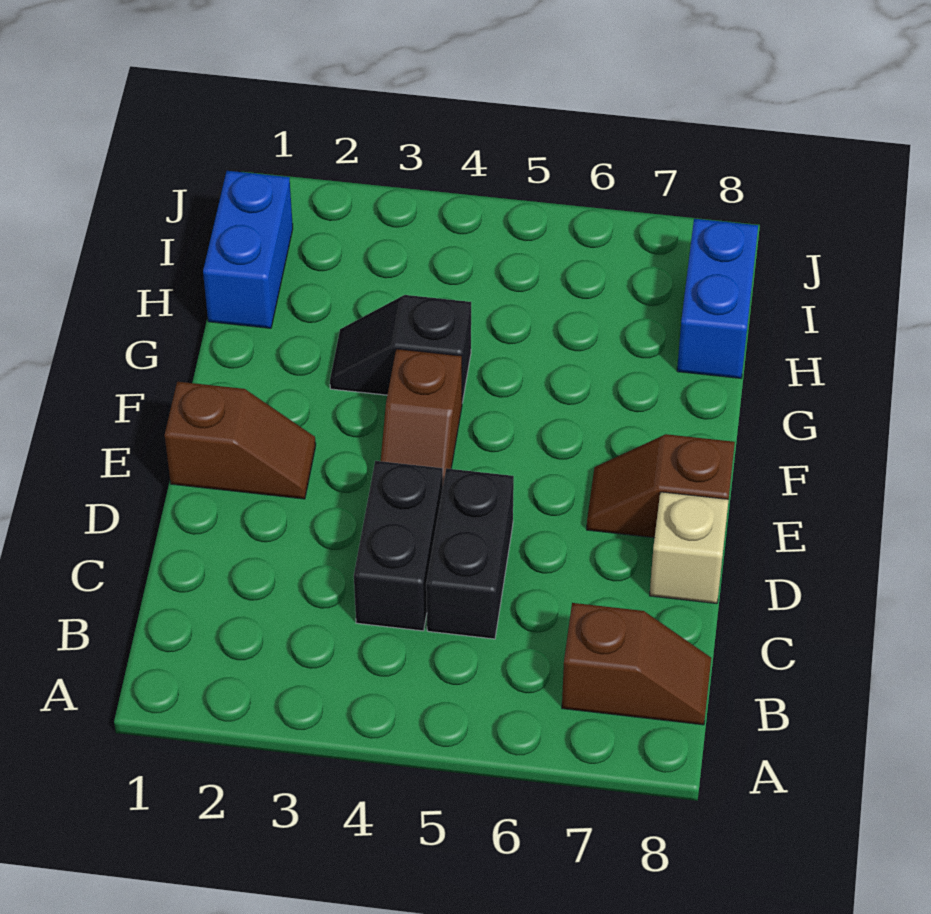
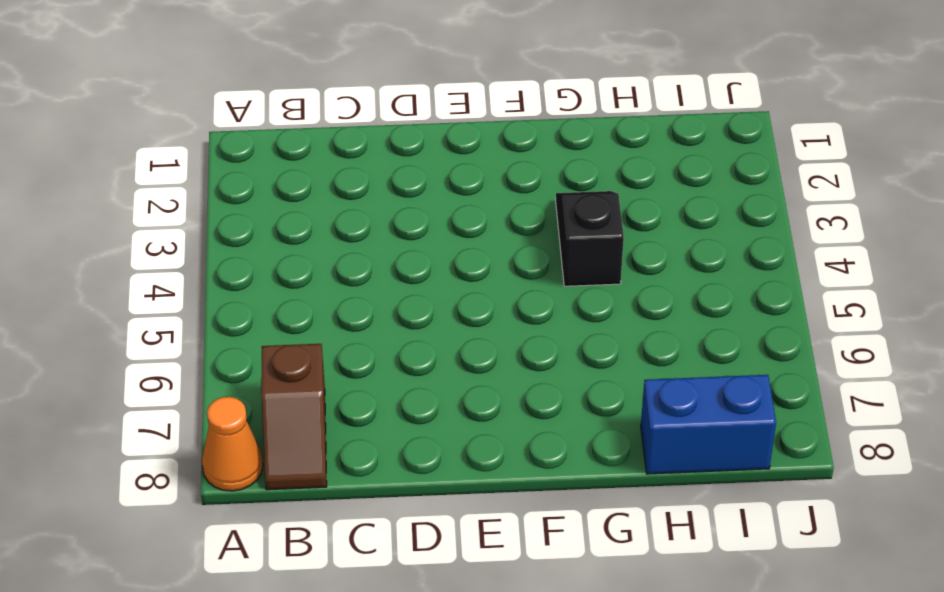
orange cone A8 level 1 -> none
none -> black brick C4:D4 level 1
none -> black brick C5:D5 level 1

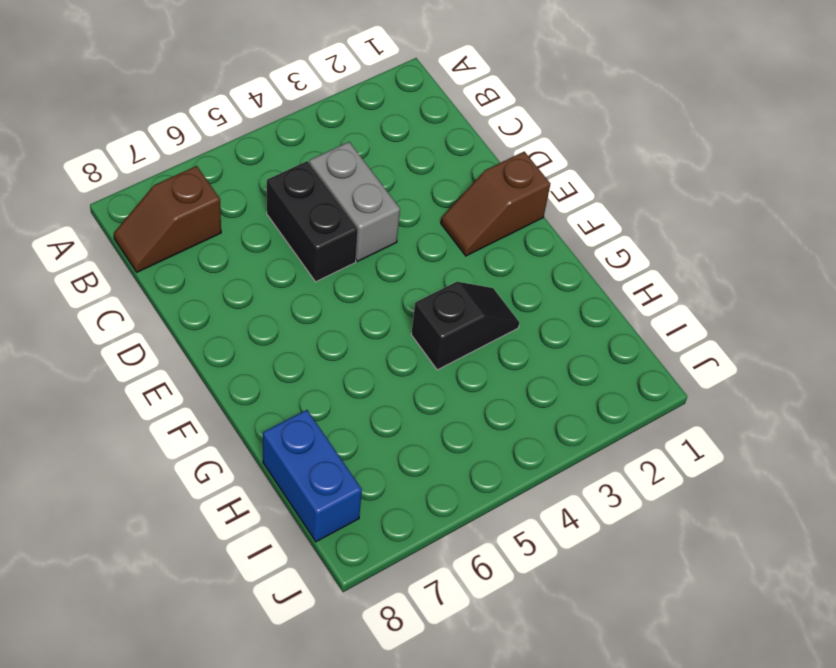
grey brick C4:D4 level 1 -> black brick C4:D4 level 1
none -> tan brick D8 level 1
none -> brown slope E4:F4 level 1 top F

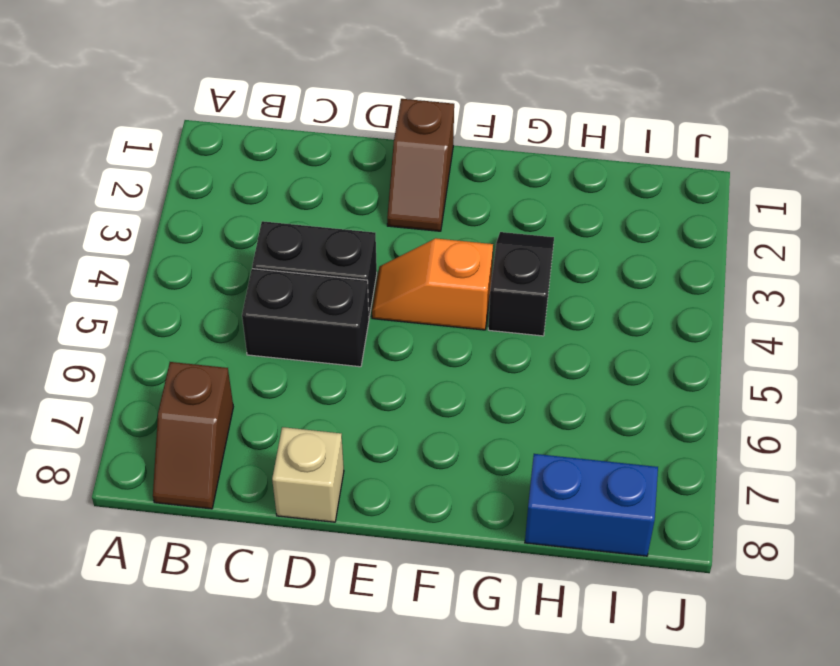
orange slope E4:F4 level 1 top F -> brown slope E4:F4 level 1 top F
none -> brown slope E7:E8 level 1 top 8
none -> blue brick H1:I1 level 1

